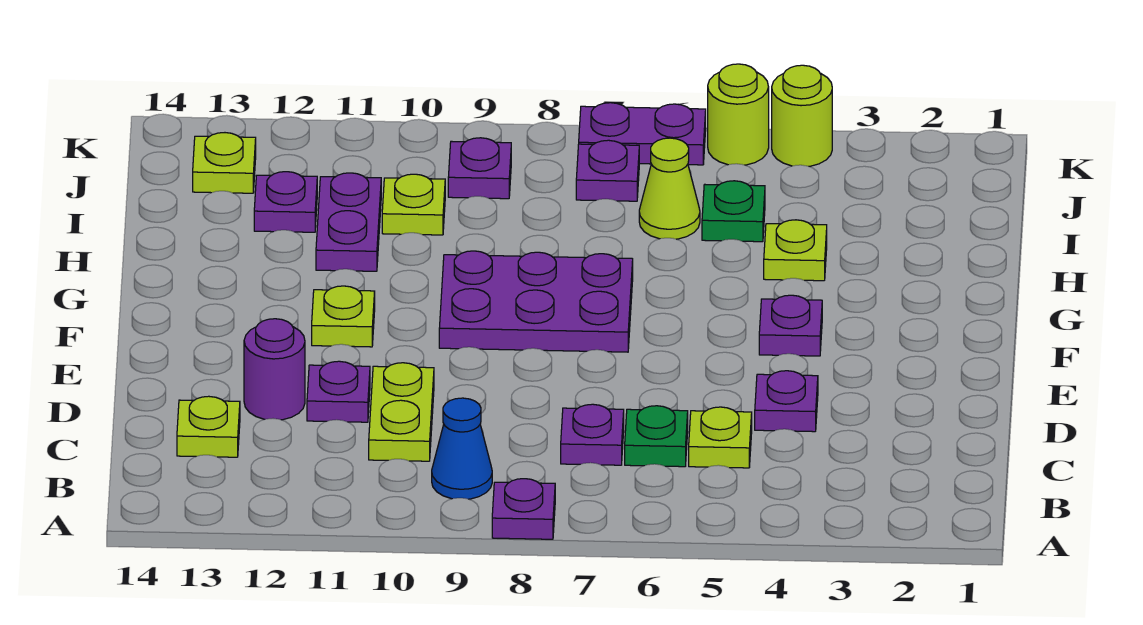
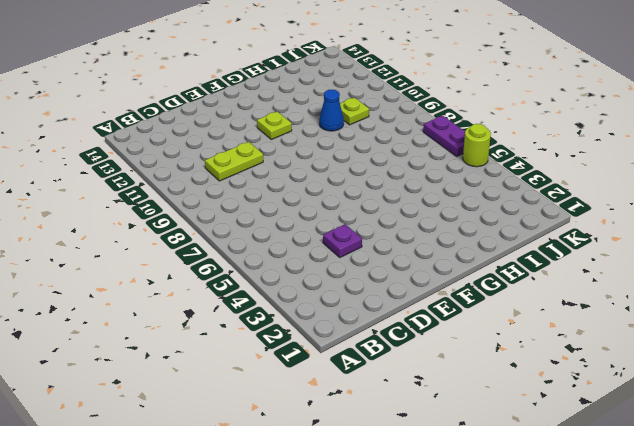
blue cone H10 level 1 -> blue cone B9 level 1
none -> purple plate A8 level 1
none -> lime plate C5 level 1
none -> green plate C6 level 1

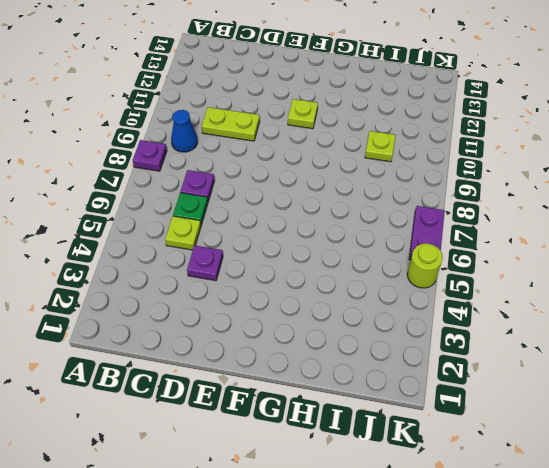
none -> lime plate C13 level 1
none -> purple plate D11 level 1
none -> purple round brick D12 level 1

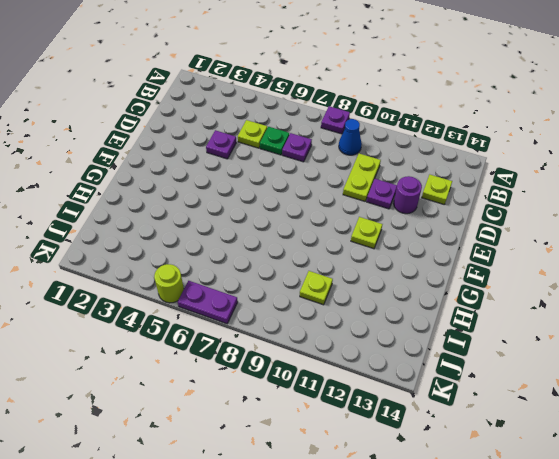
none -> purple plate F4 level 1
none -> purple plate F7:G9 level 1
none -> lime plate H4 level 1

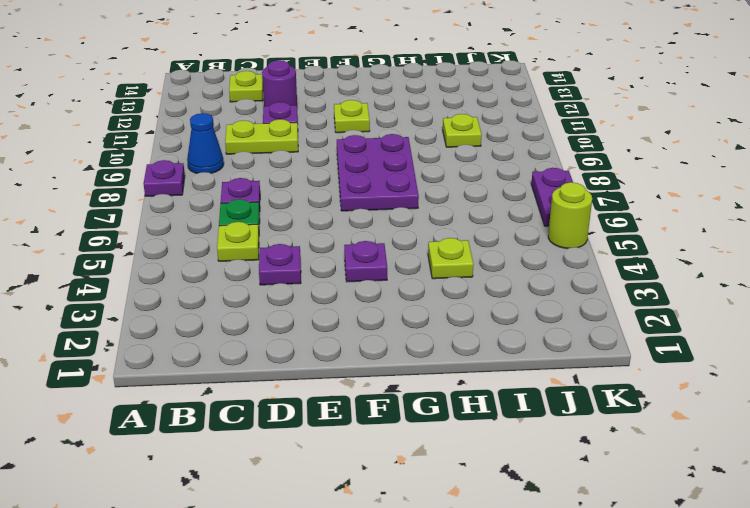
none -> purple plate H11:I11 level 1
none -> green plate I5 level 1
none -> lime cone I6 level 1

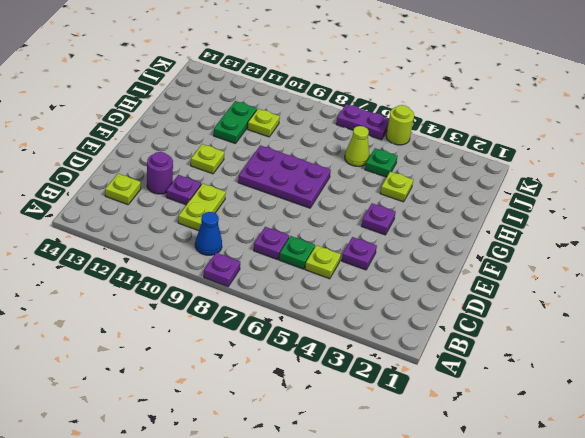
green plate H11:I11 level 1 -> purple plate H11:I11 level 1
none -> purple plate I12 level 1
none -> purple plate J7 level 1
none -> purple plate J9 level 1

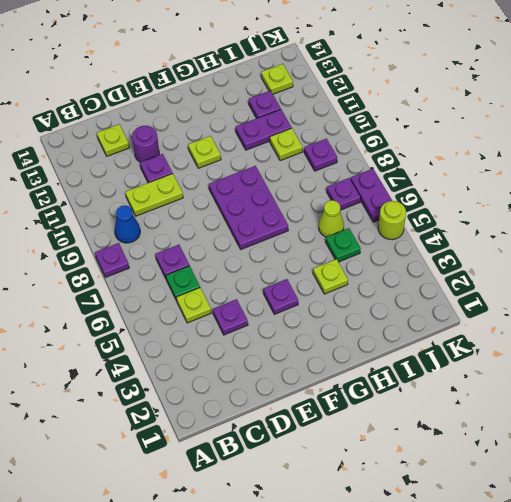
none -> lime round brick K4 level 1

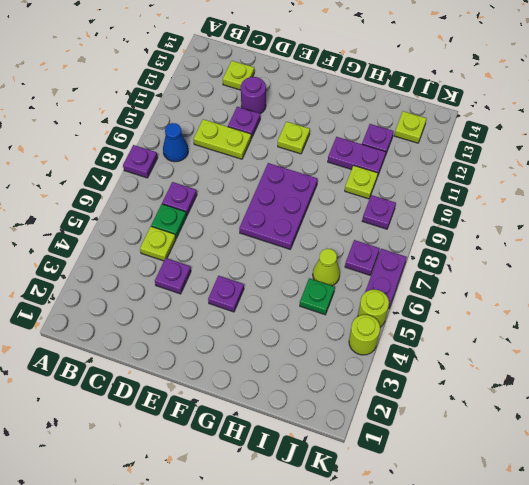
none -> lime plate H4 level 1

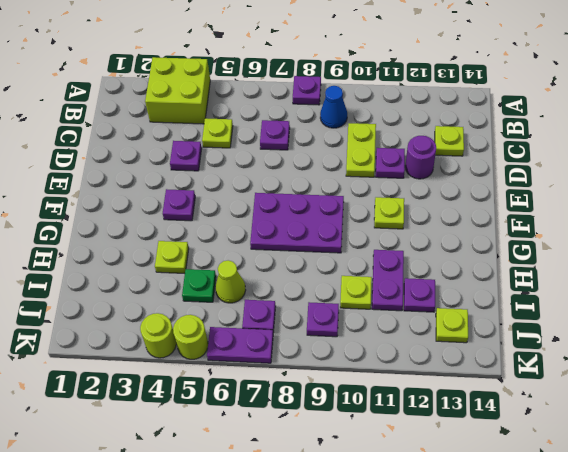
lime brick A3:B4 level 1 -> none
none -> green plate C6 level 1

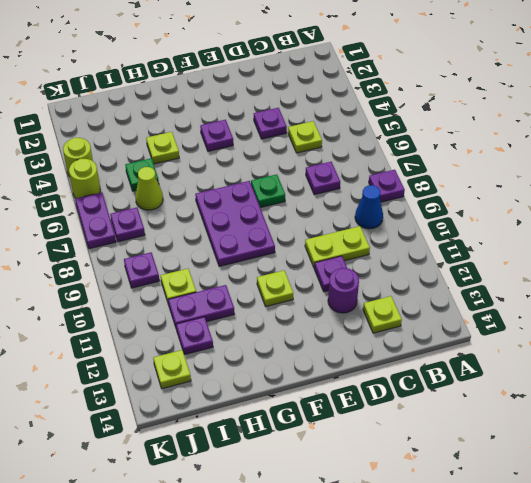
green plate E7 level 1 -> green plate C6 level 1

